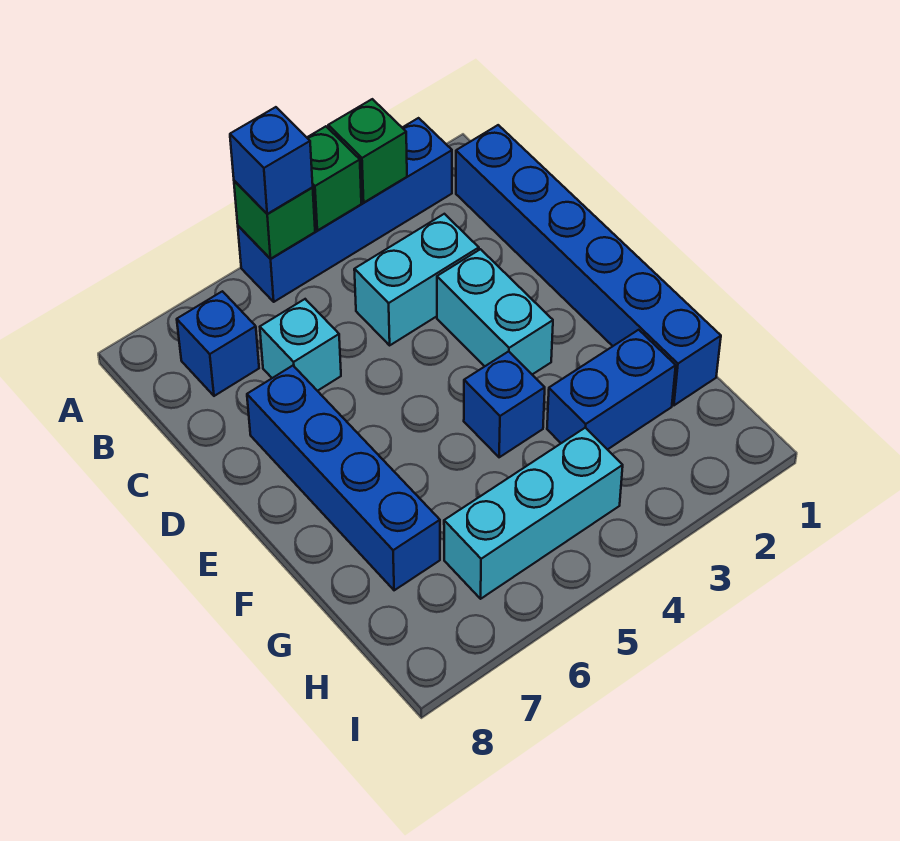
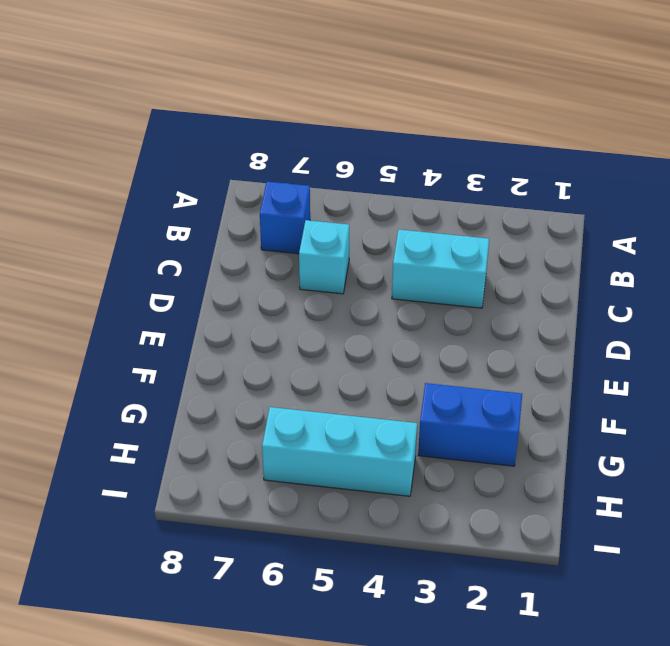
none -> blue brick A2:A5 level 1
none -> blue brick B1:G1 level 1
none -> cyan brick D3:E3 level 1

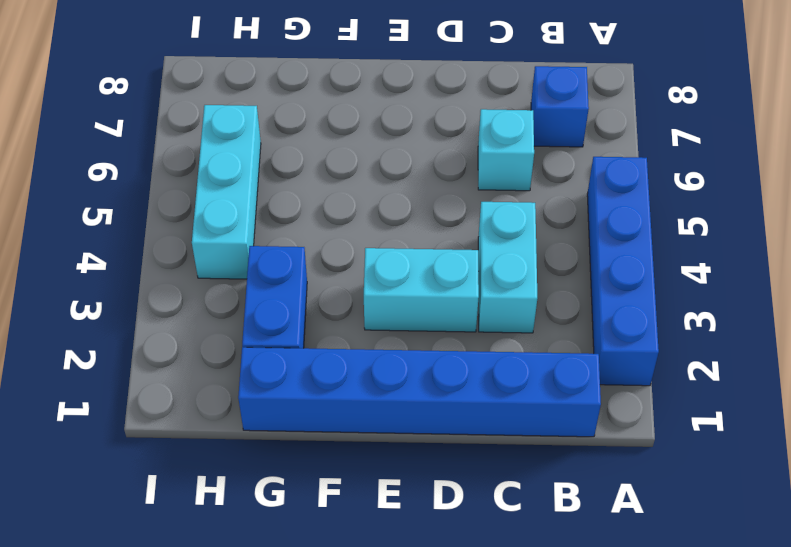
none -> blue brick D7:G7 level 1
none -> blue brick F4 level 1
none -> green brick A3 level 2

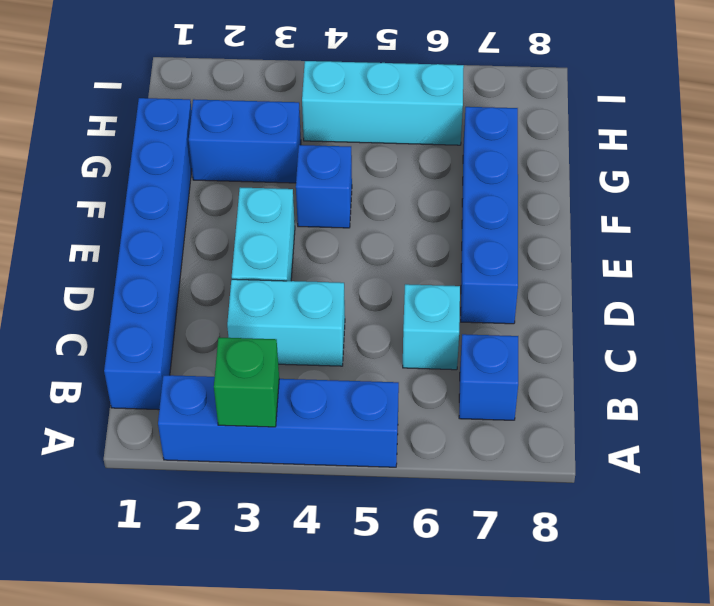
none -> green brick A4 level 2
none -> green brick A5 level 2
none -> blue brick A5 level 3

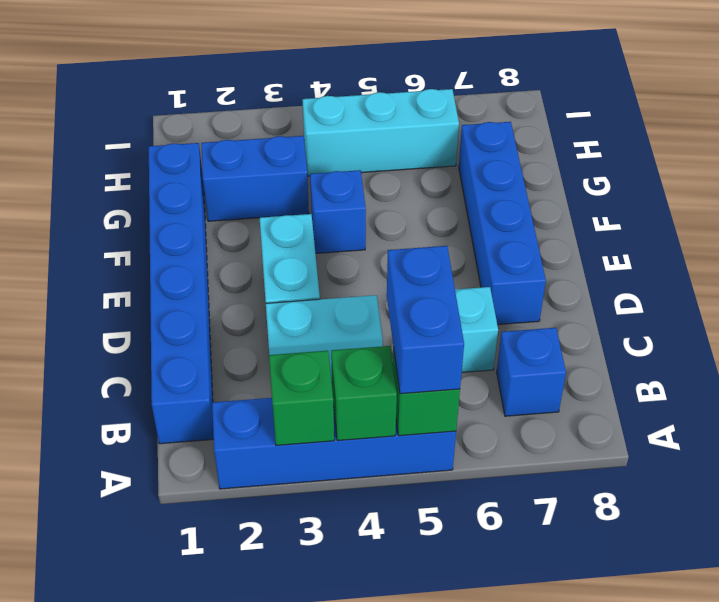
blue brick A5:B5 level 3 -> blue brick A5 level 3

